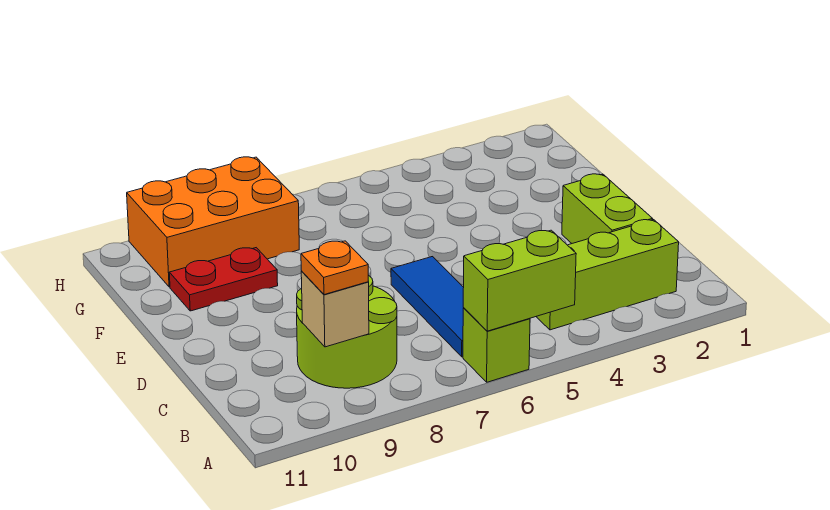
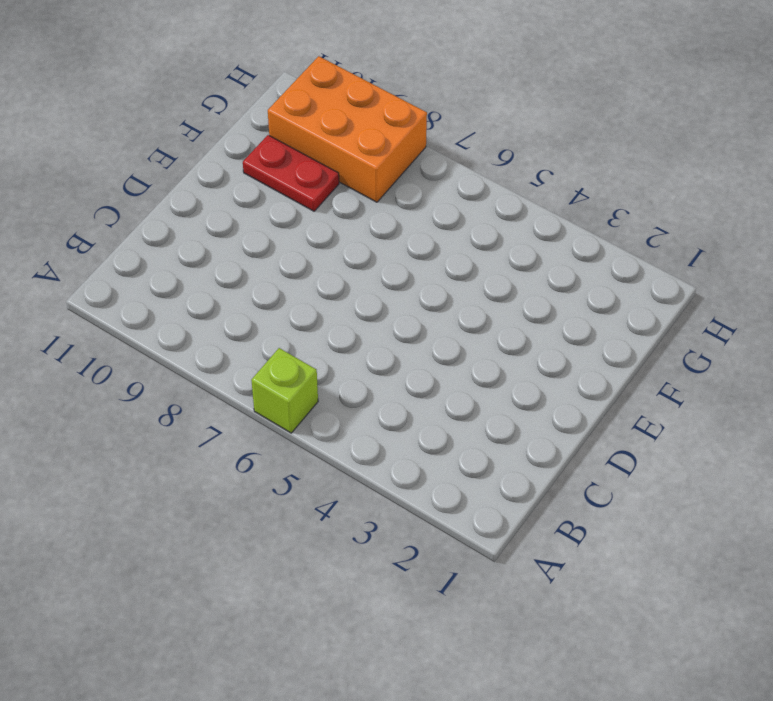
none -> lime brick B2:B4 level 1
none -> blue tile B6:D6 level 1

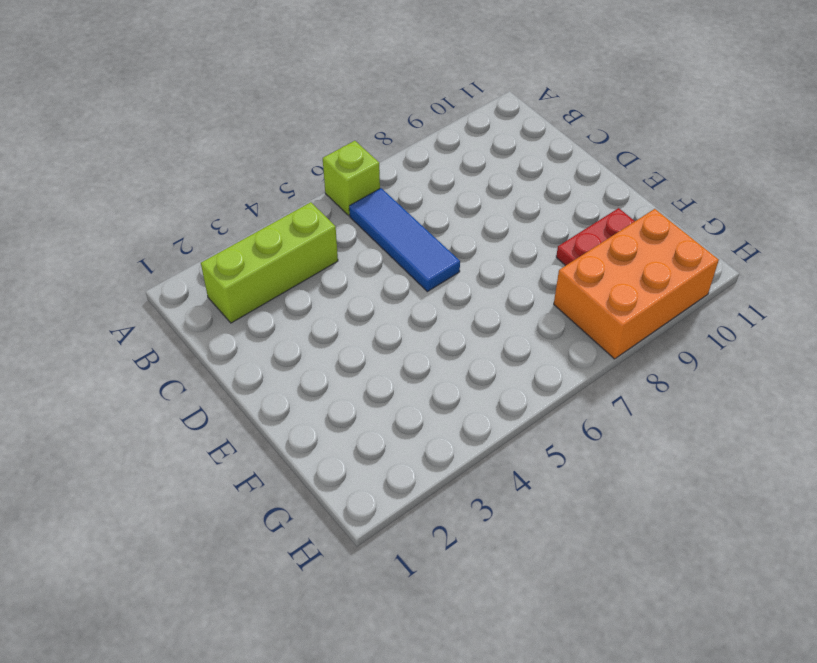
none -> lime round brick B8:C9 level 1
none -> lime brick C2:D2 level 1

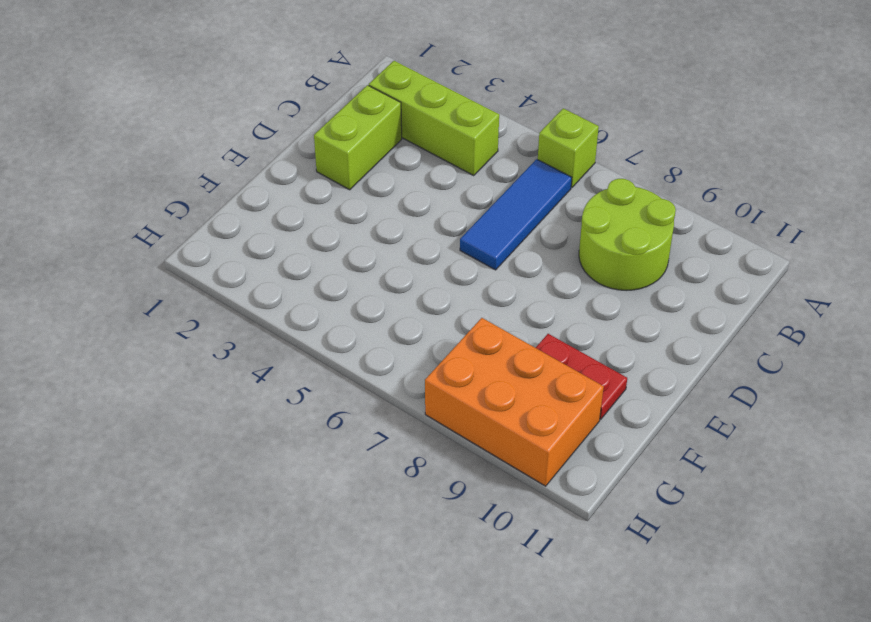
none -> lime brick A5:A6 level 2
none -> tan brick B9 level 2

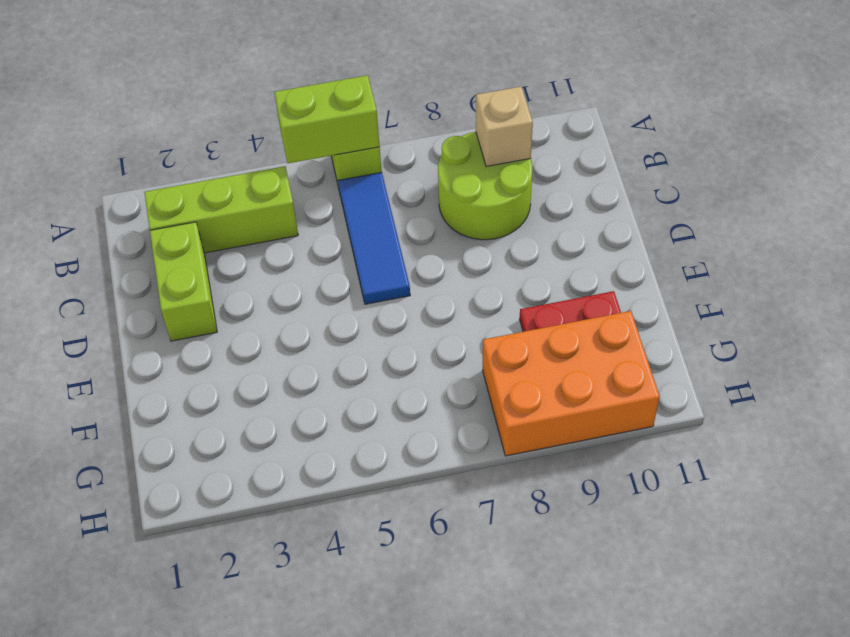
none -> orange plate B9 level 3

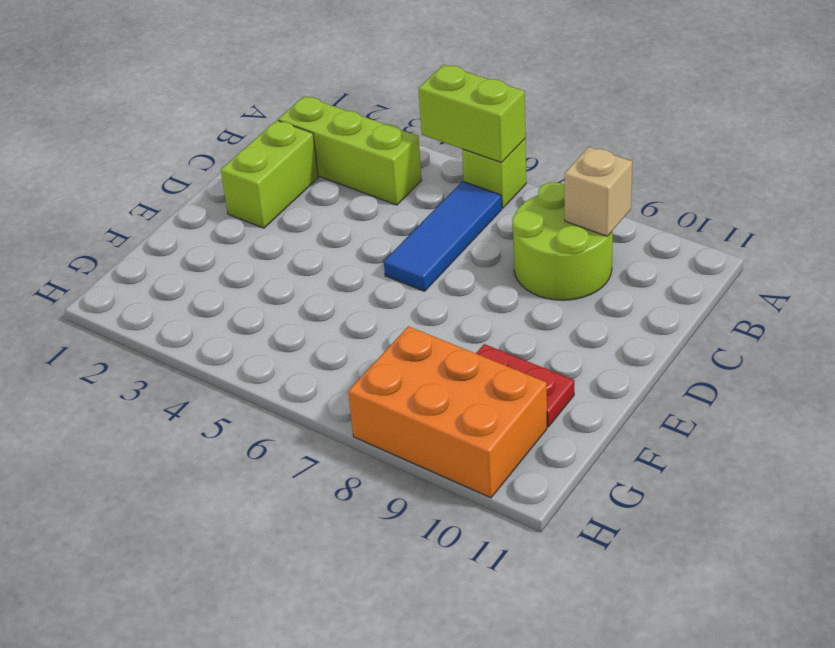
none -> orange plate B9 level 3

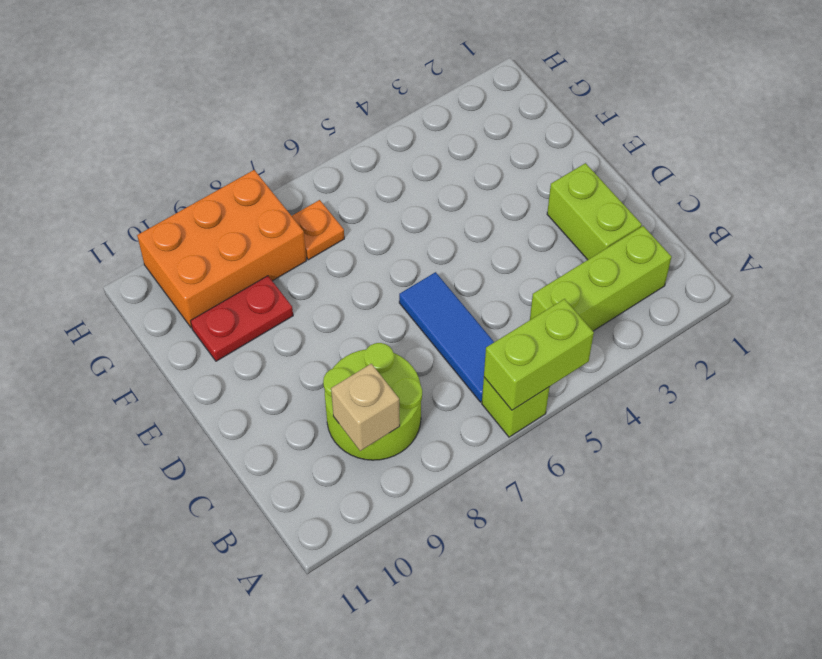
orange plate G7 level 1 -> orange plate B9 level 3

